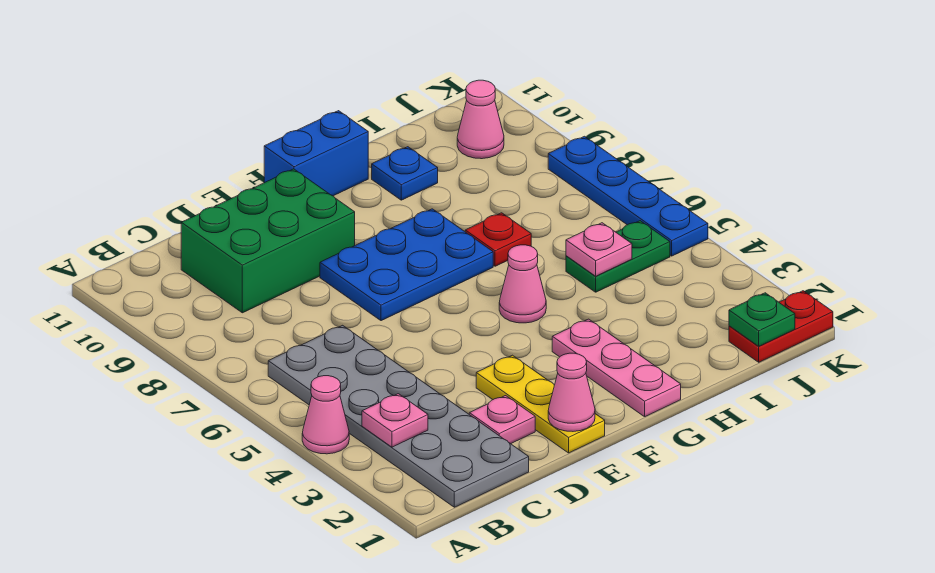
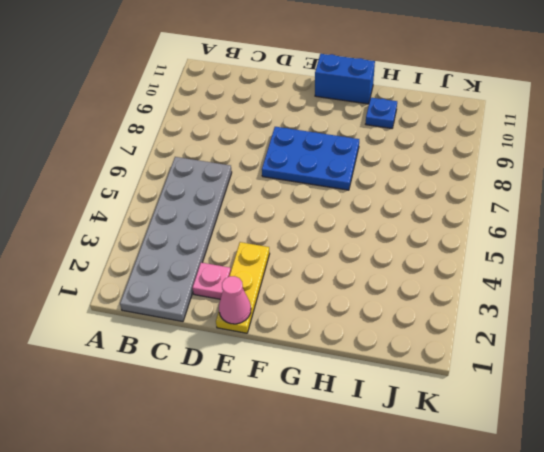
none -> pink cone A4 level 1
none -> green brick C9:E10 level 1
none -> pink plate G1:G3 level 1

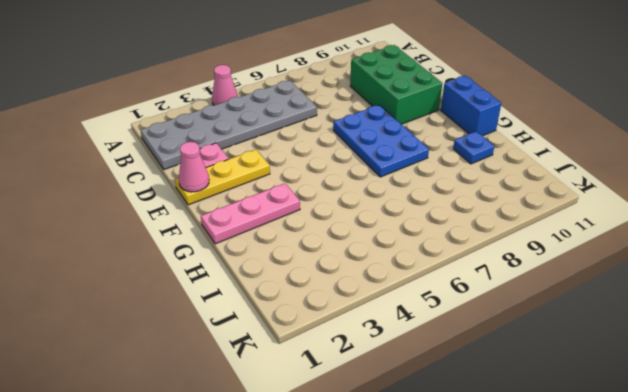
none -> pink cone G5 level 1
none -> red plate H7 level 1
none -> green plate I5:J5 level 1

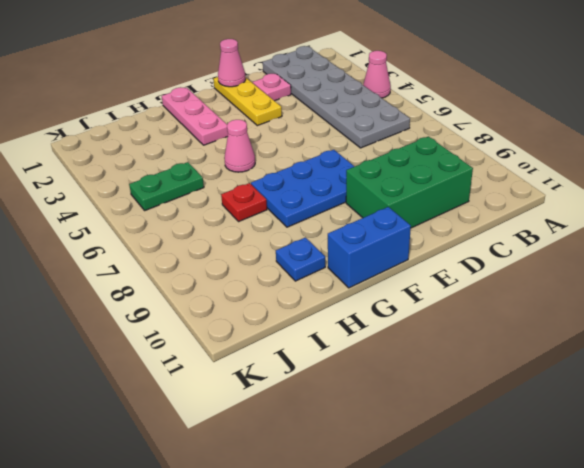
none -> red plate J1:K1 level 1
none -> pink cone J10 level 1
none -> blue plate K5:K8 level 1

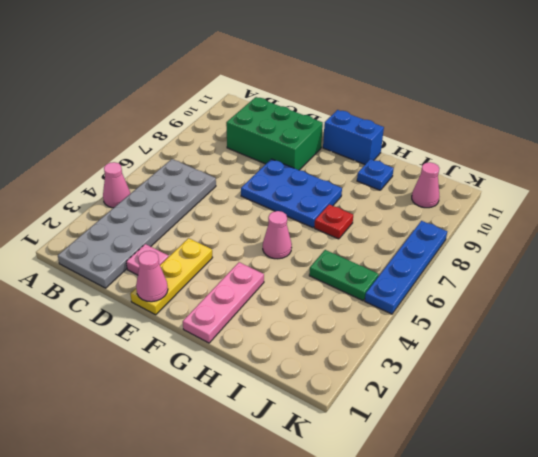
none -> red plate J1:K1 level 1
none -> pink plate B3 level 2
none -> pink plate I5 level 2

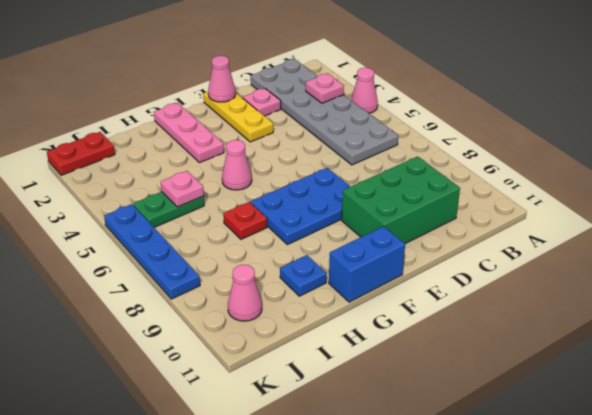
none -> green plate J1 level 2

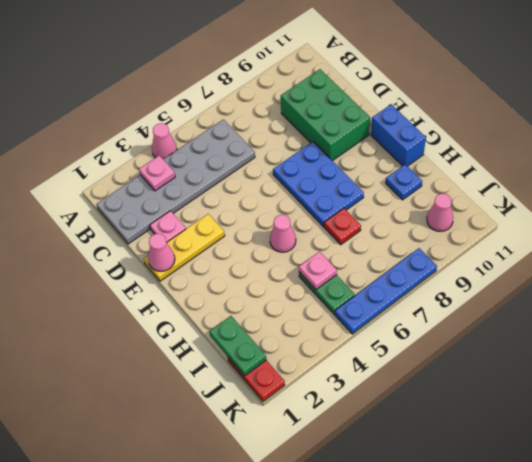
green plate I1:J1 level 2 -> green plate J1 level 2
none -> pink plate G1:G3 level 1

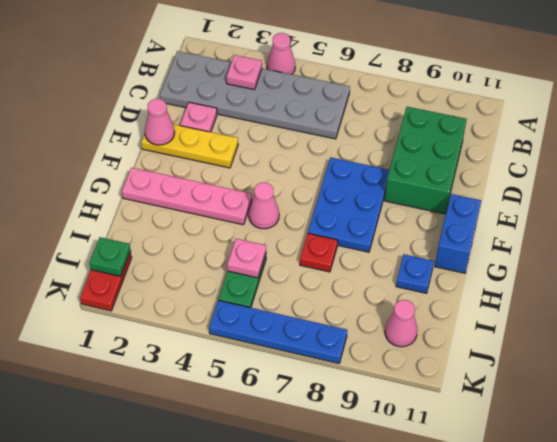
pink plate G1:G4 level 1 -> pink plate G1:G3 level 1

